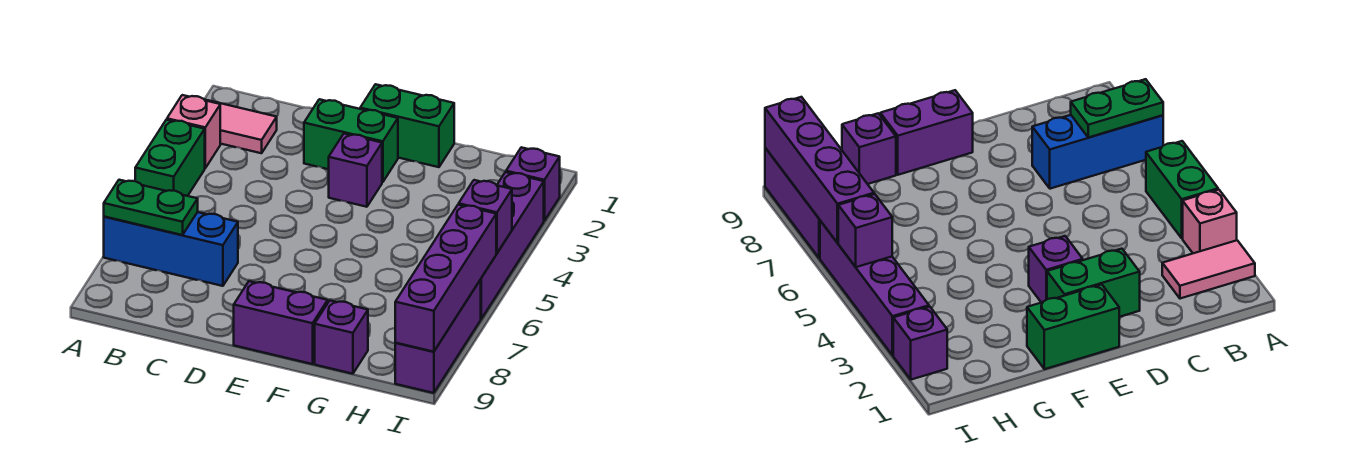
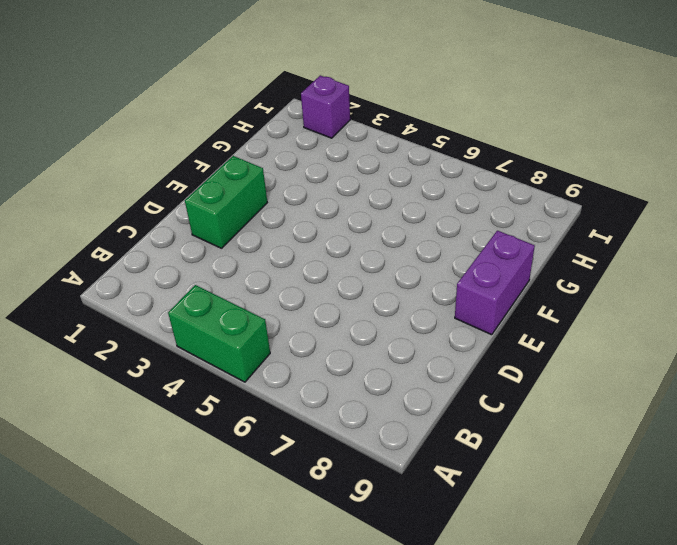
none -> pink tile A2:B2 level 1
none -> pink brick A3 level 1
none -> blue brick A7:C7 level 1

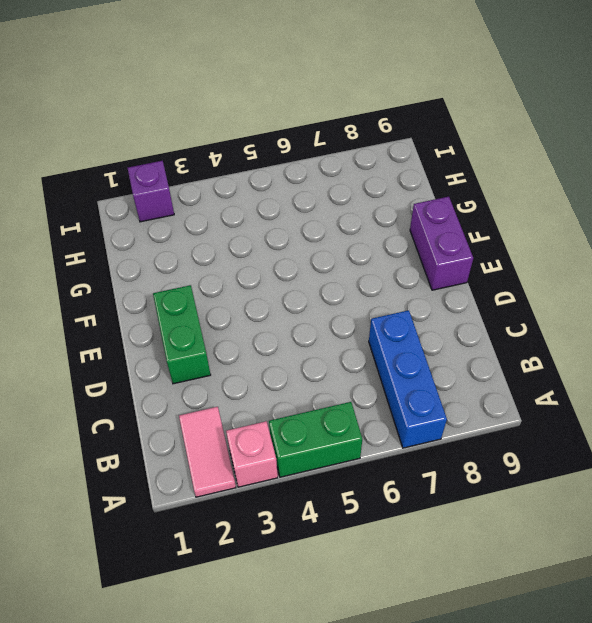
none -> green brick E1:F1 level 1
none -> purple brick E3 level 1
none -> purple brick G9 level 1

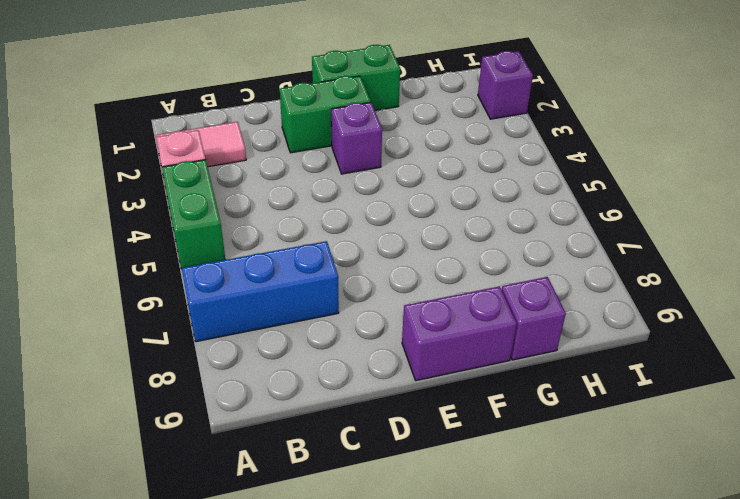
none -> purple brick I3:I6 level 1
none -> purple brick I7:I9 level 1
none -> green plate A7:B7 level 2

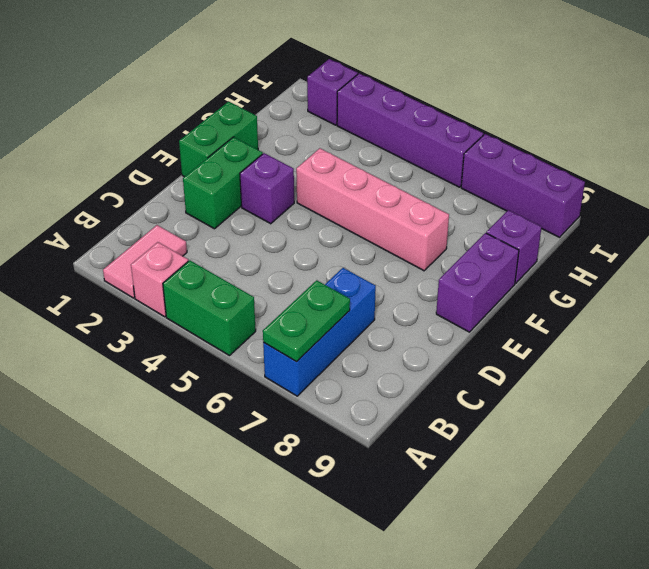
pink brick F4:F7 level 1 -> none
none -> purple brick I5 level 2
none -> purple brick I6:I9 level 2

